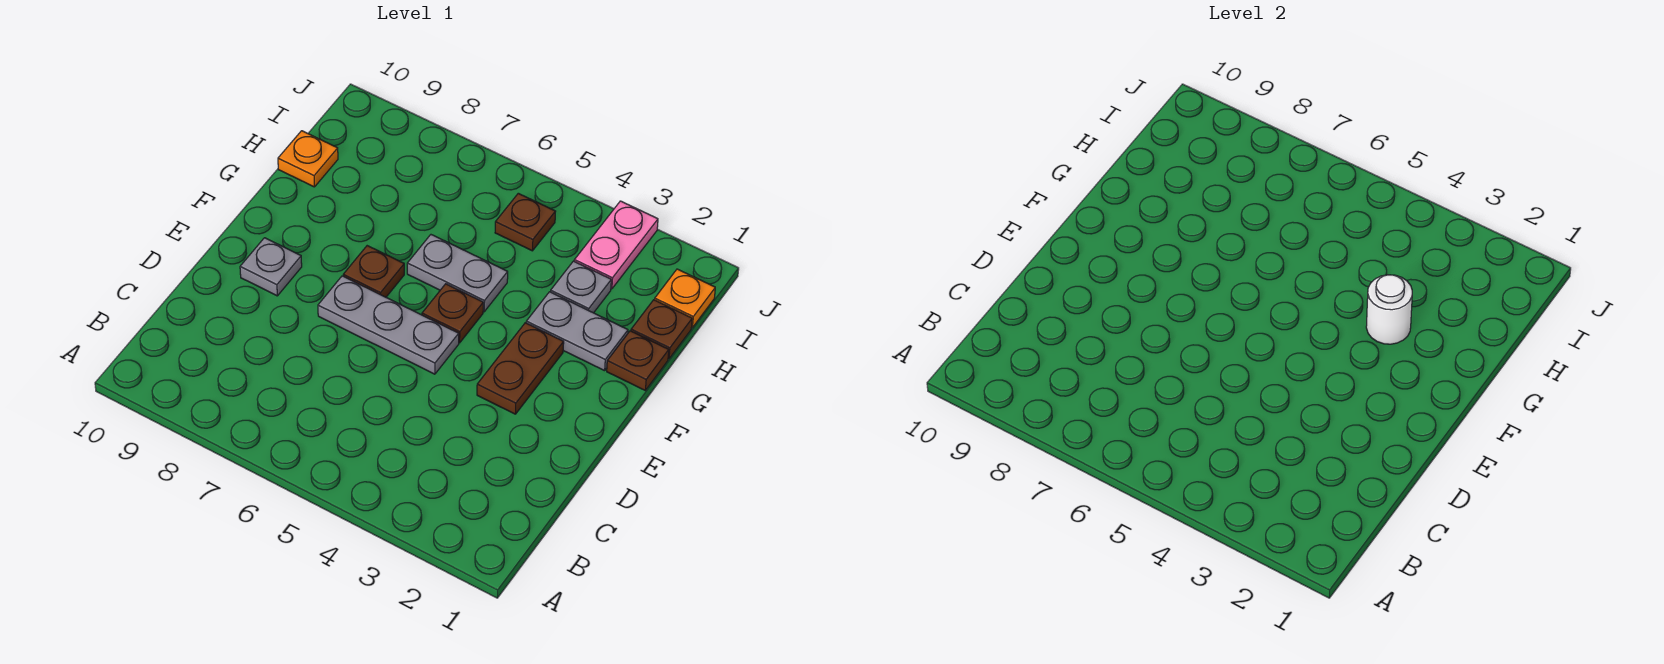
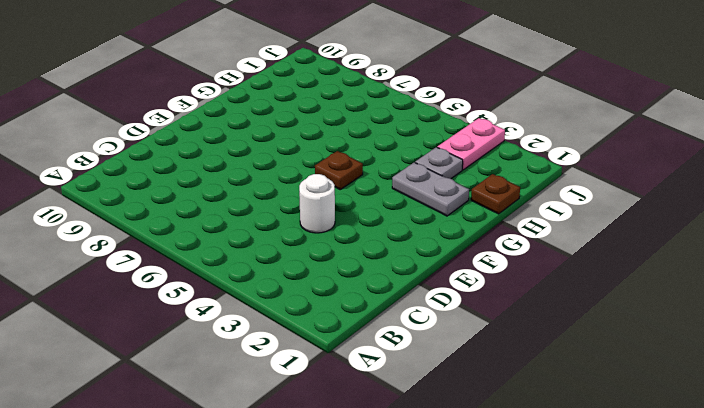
white round brick D4 level 1 -> white round brick G3 level 2
none -> brown plate E3:F3 level 1
none -> grey plate E5:E7 level 1
none -> grey plate E9 level 1

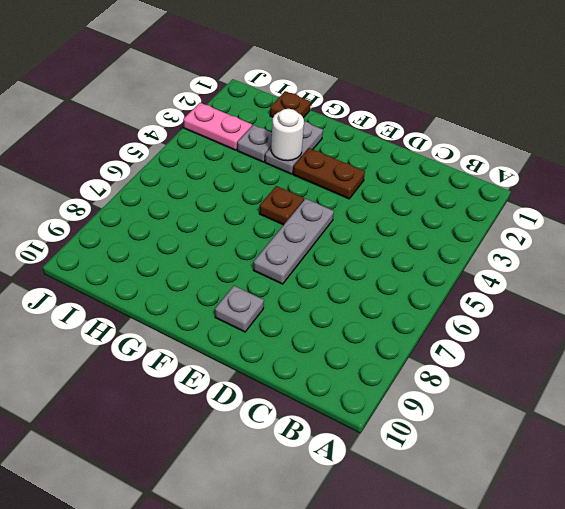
none -> brown plate F7 level 1
none -> brown plate G1 level 1
none -> grey plate G5:G6 level 1

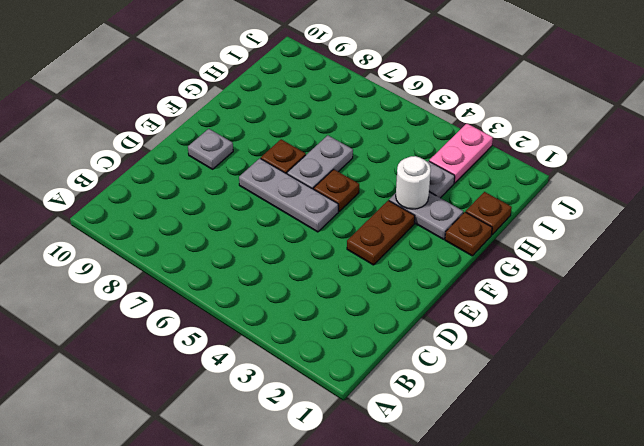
grey plate F6:G6 level 1 -> grey plate G5:G6 level 1
none -> orange plate H10 level 1
none -> orange plate I1 level 1
none -> brown plate I5 level 1

